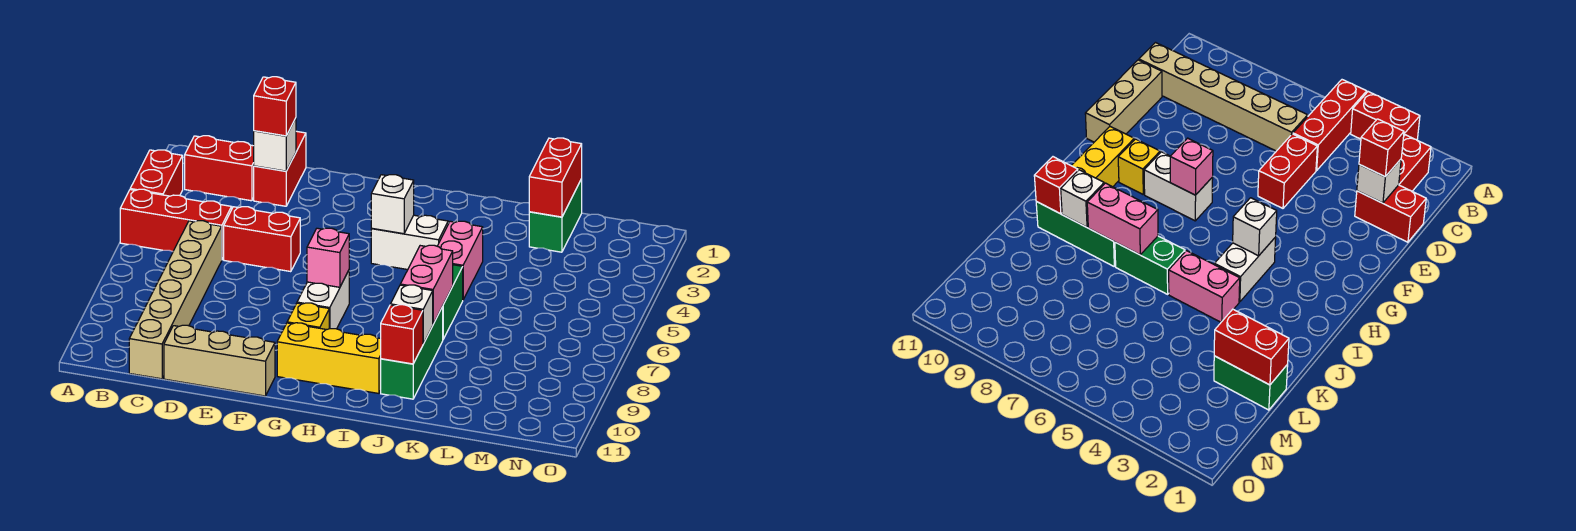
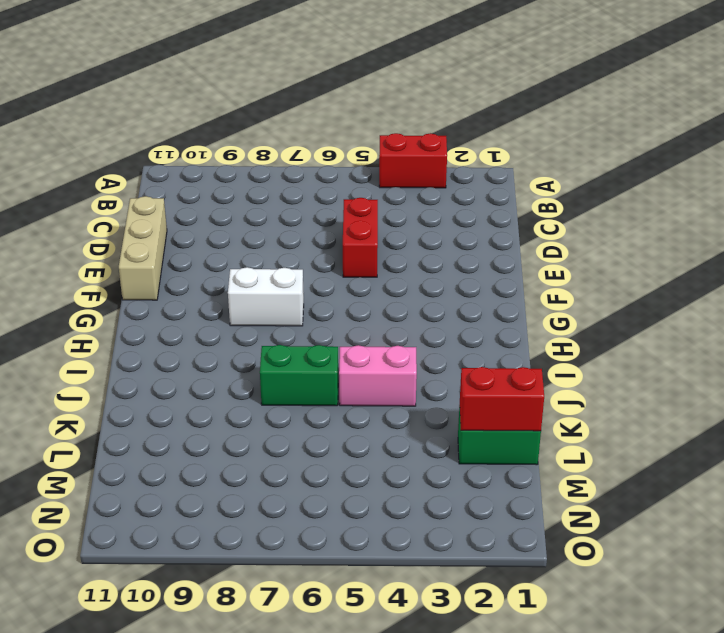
none -> red brick A5:C5 level 1
none -> red brick B2:C2 level 1
none -> tan brick C6:C11 level 1

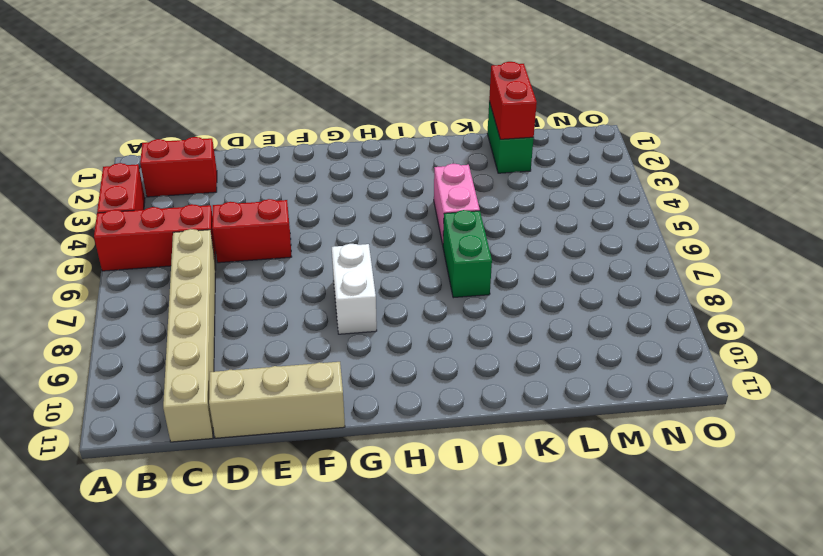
none -> red brick D1:D2 level 1
none -> yellow brick G9 level 1
none -> yellow brick G10:I10 level 1

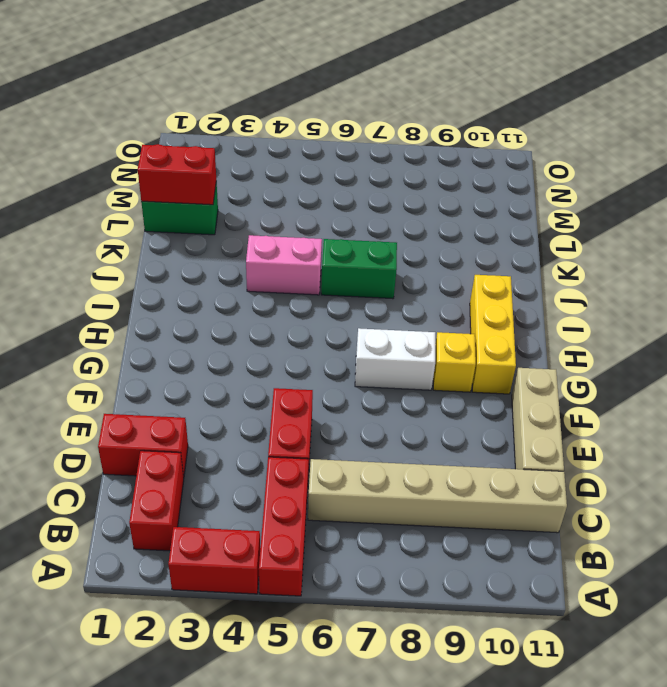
none -> white brick H4:I4 level 1
none -> green brick J8:J10 level 1
none -> white brick D2 level 2

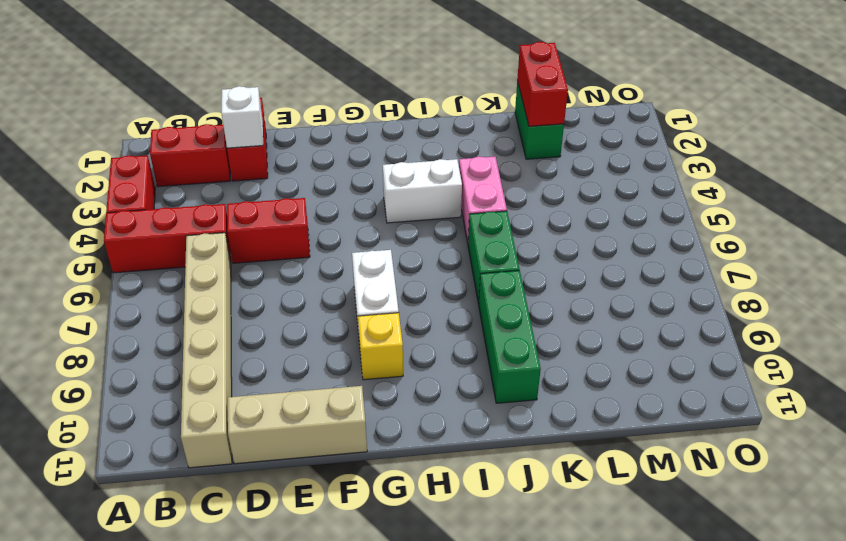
none -> yellow brick G10:I10 level 1
none -> pink brick G7 level 2
none -> white brick H4 level 2

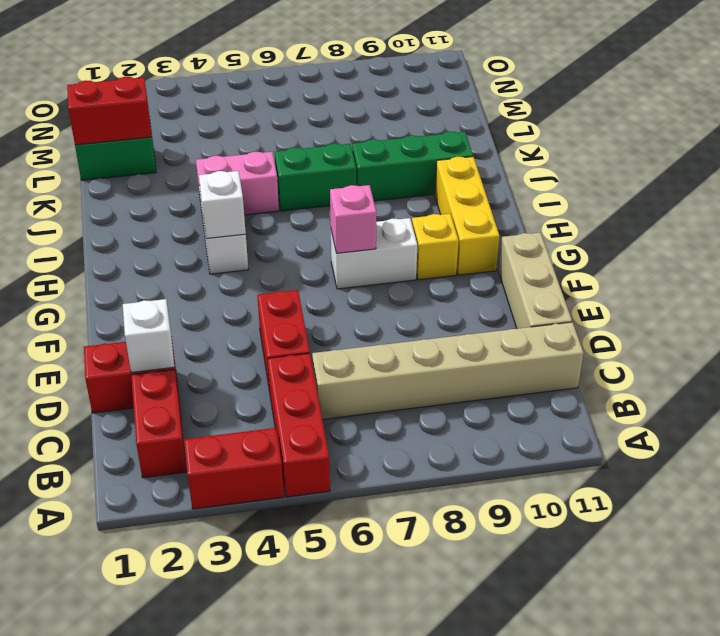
none -> pink brick J7:J8 level 2
none -> white brick J9 level 2
none -> red brick J10 level 2

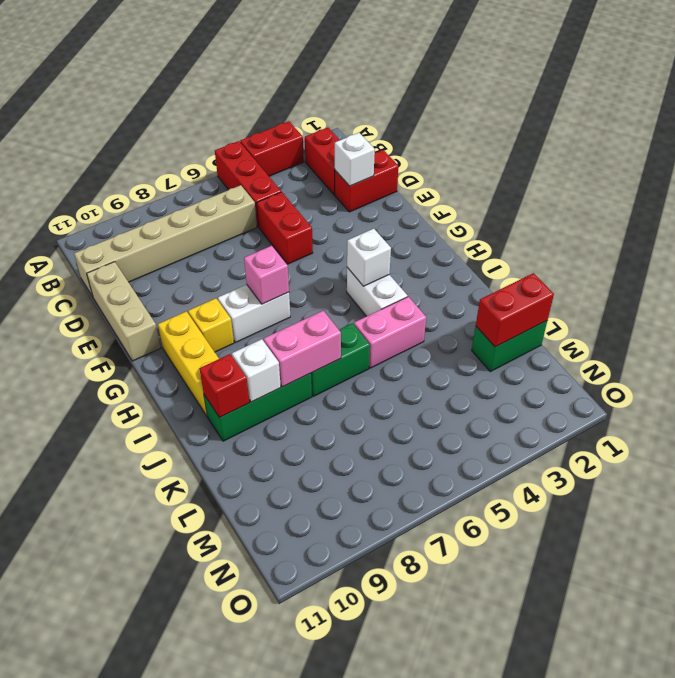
none -> red brick D2 level 3

